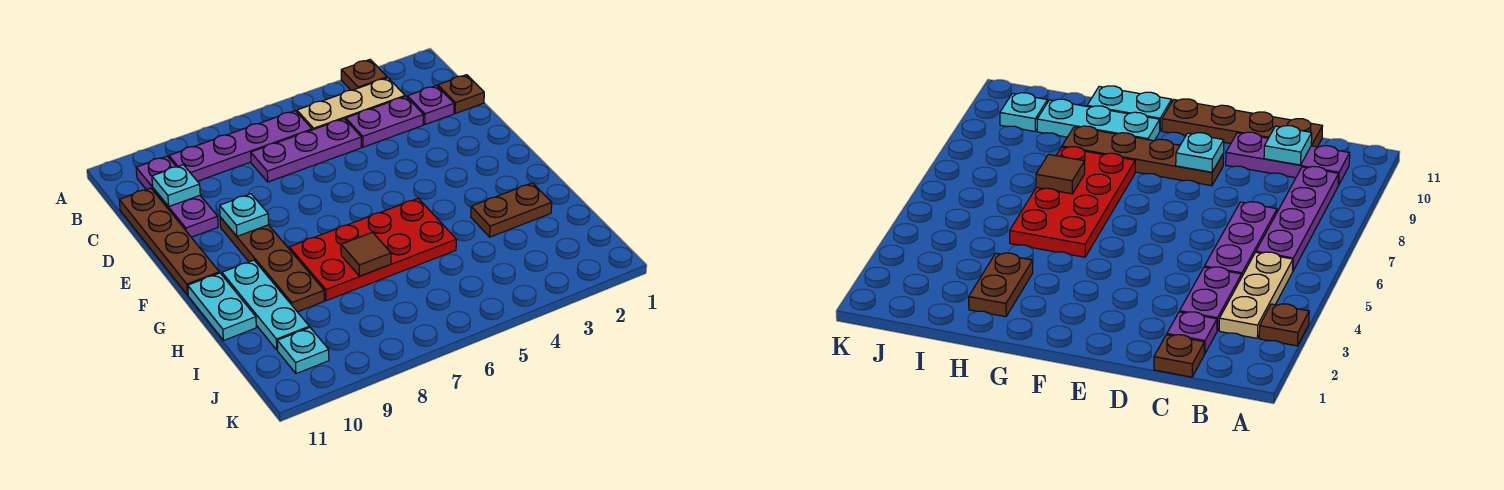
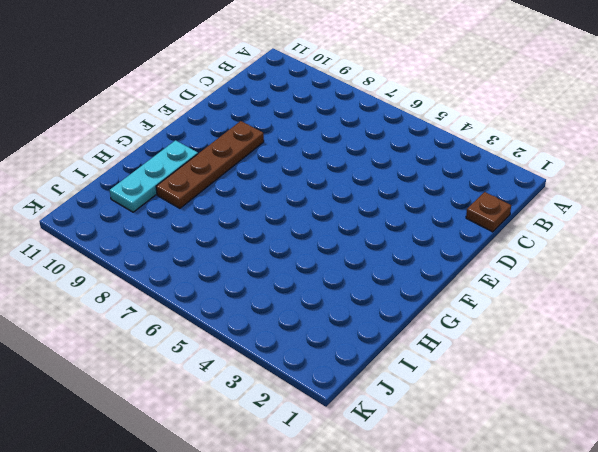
none -> brown plate A3 level 1
none -> tan plate B3:B5 level 1
none -> purple plate B6:B9 level 1

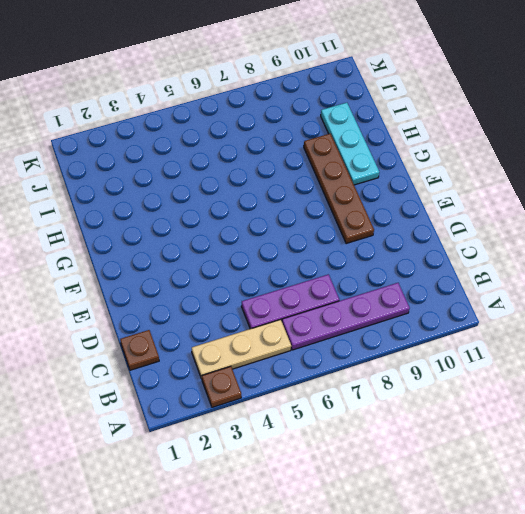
none -> purple plate B10:D10 level 1
none -> purple plate C2 level 1
none -> purple plate C3:C4 level 1

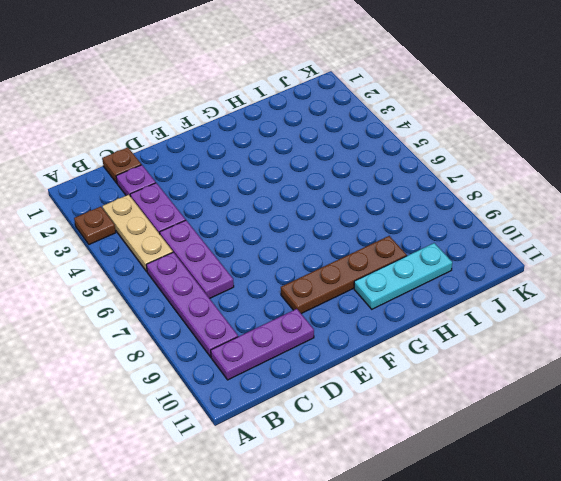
none -> brown plate C11:F11 level 1
none -> red plate G5:H8 level 1
none -> cyan plate G11:H11 level 1

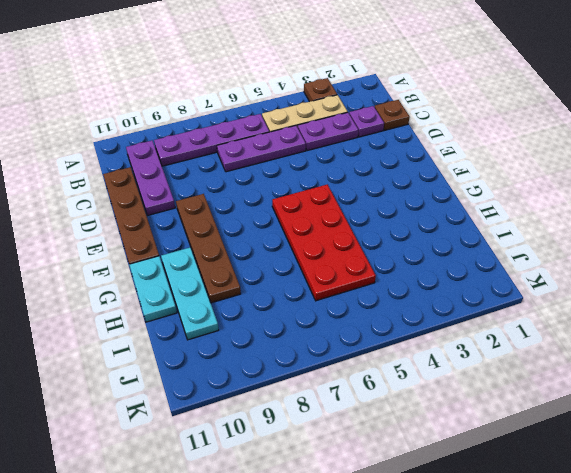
red plate F5:I6 level 1 -> red plate G5:H8 level 1
none -> brown plate H2:H3 level 1
none -> cyan plate J10 level 1
none -> cyan plate C10 level 2

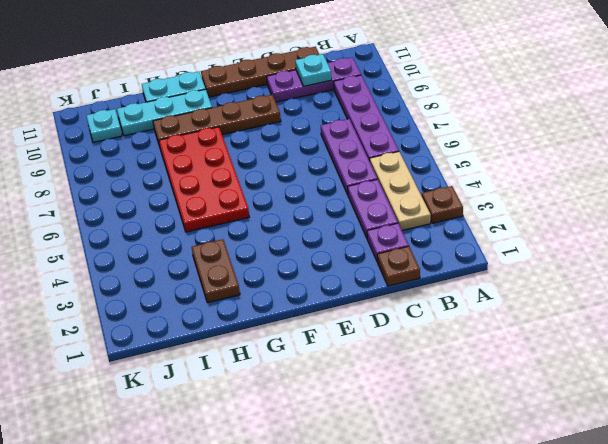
none -> cyan plate E9 level 2
none -> brown tile H7 level 2

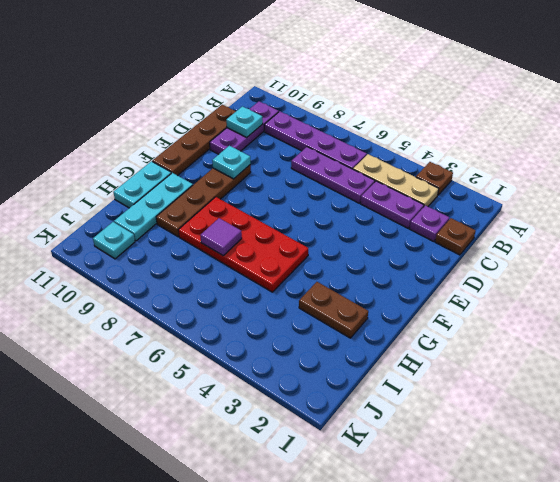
purple tile H7 level 2 -> brown tile H7 level 2

